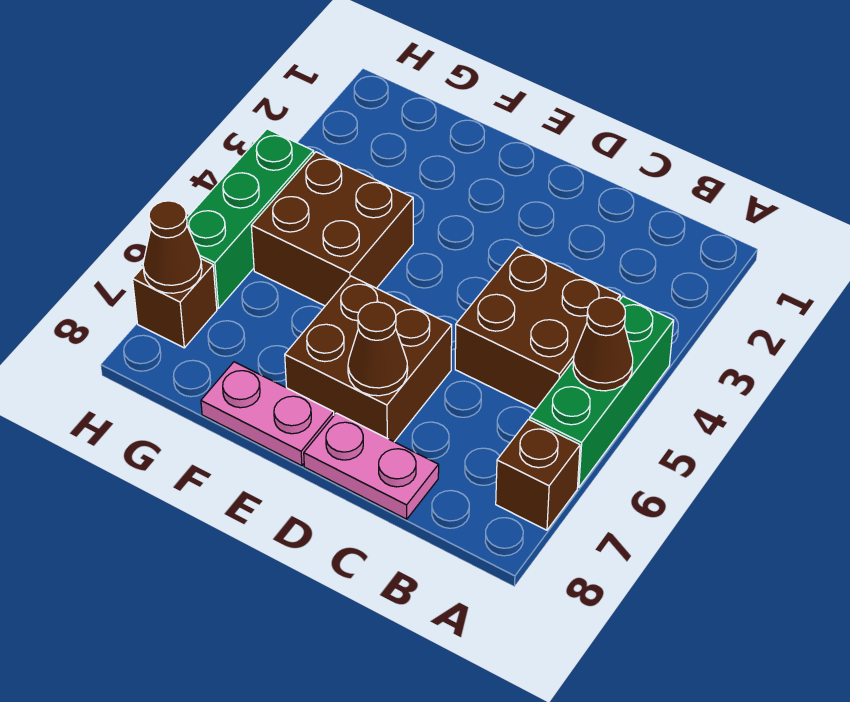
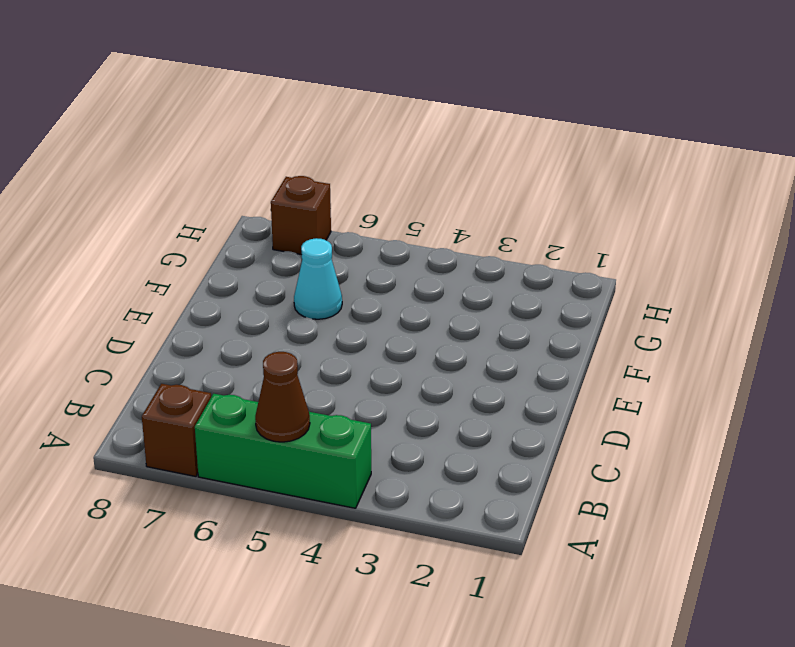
cyan cone F6 level 1 -> none
none -> brown brick B4:C5 level 1
none -> pink plate C8:D8 level 1
none -> brown brick D6:E7 level 1

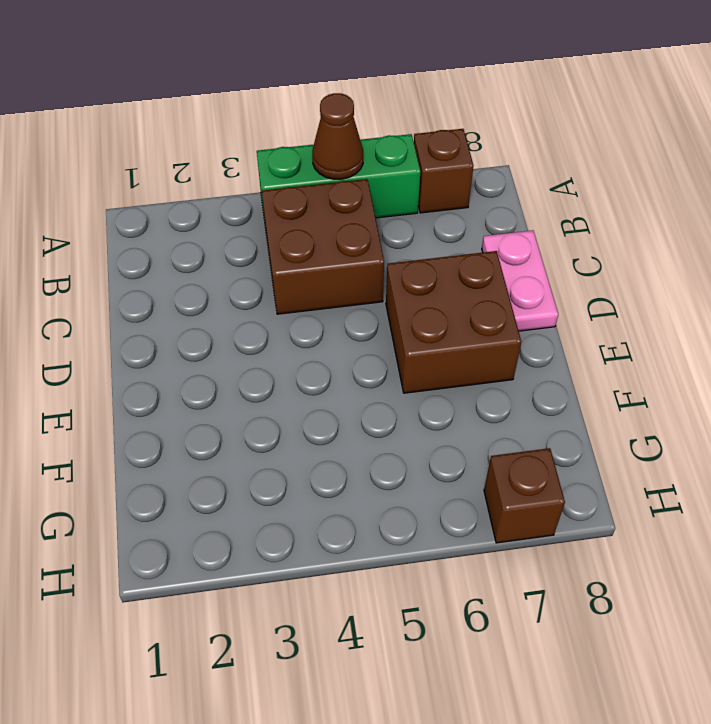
none -> pink plate E8:F8 level 1
none -> brown brick F4:G5 level 1
none -> green brick H4:H6 level 1

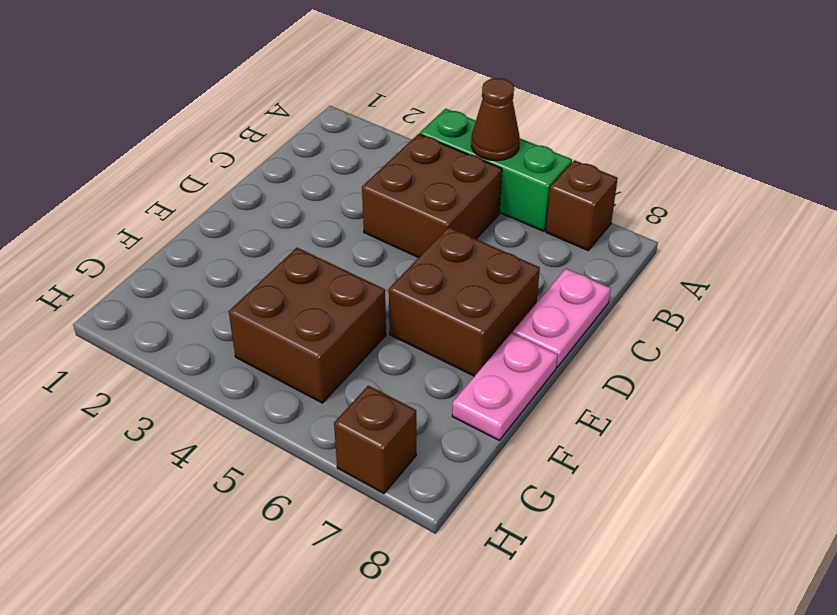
none -> green brick H4:H6 level 1
none -> brown cone D7 level 2
none -> brown cone H7 level 2

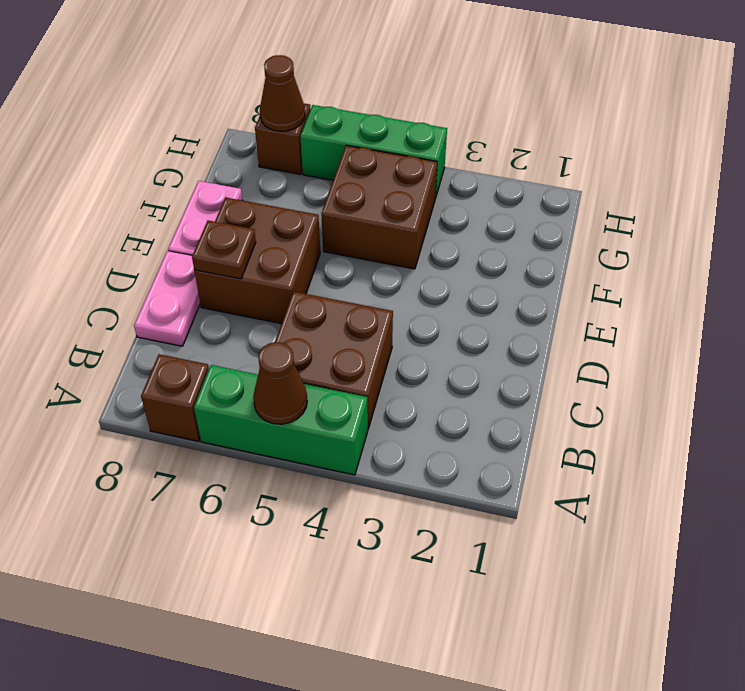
brown plate D7 level 2 -> brown cone D7 level 2

